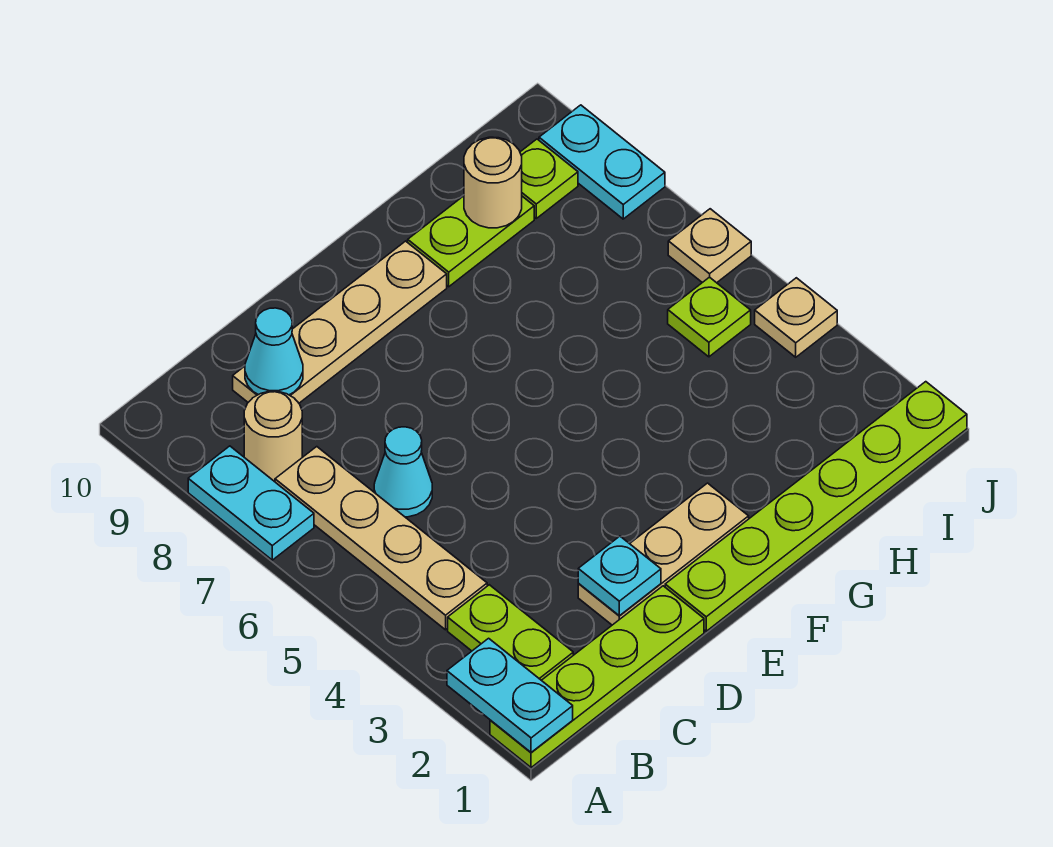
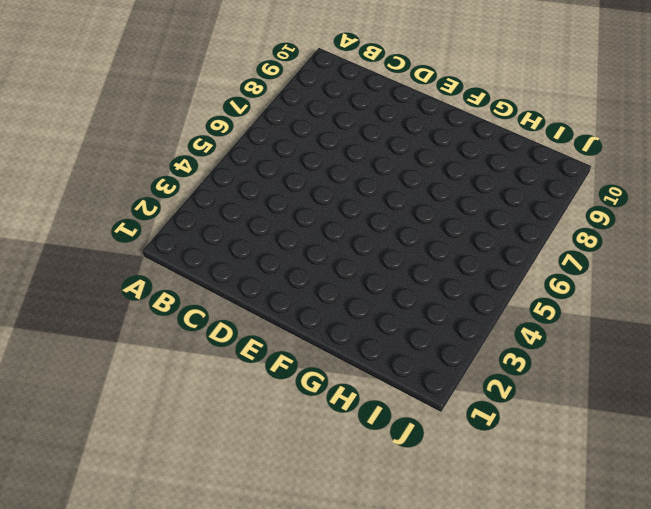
none -> lime plate A1:D1 level 1
none -> cyan plate A7:A8 level 1
none -> lime plate B2:B3 level 1

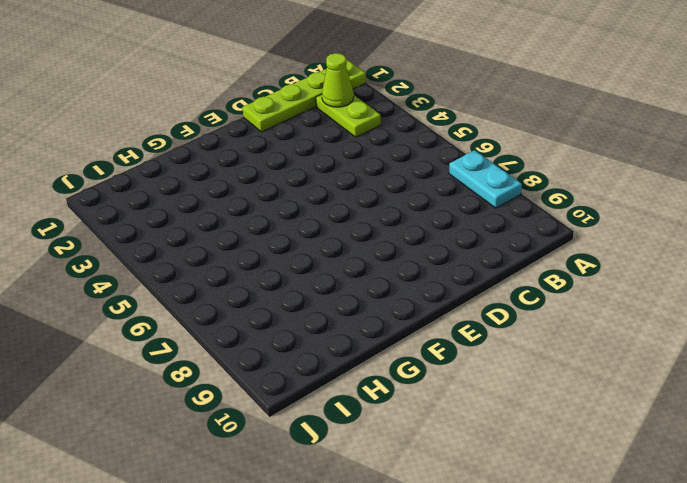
lime cone B2 level 2 -> none
none -> tan plate B4:B7 level 1
none -> tan round brick B8 level 1
none -> cyan cone C6 level 1

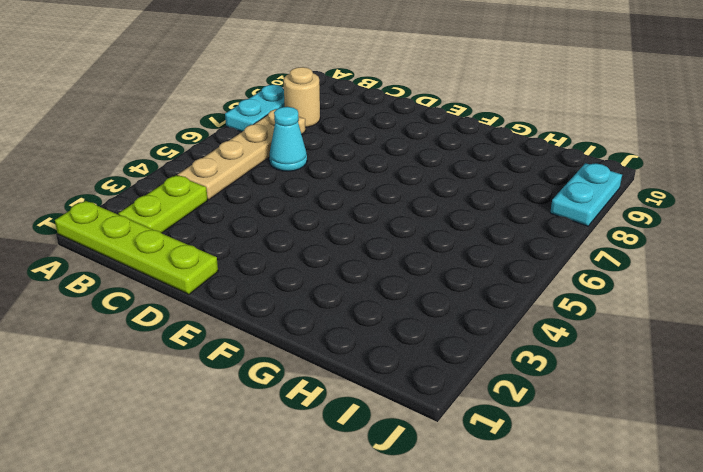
none -> tan plate C9:F9 level 1
none -> tan plate D2:F2 level 1
none -> lime plate E1:J1 level 1

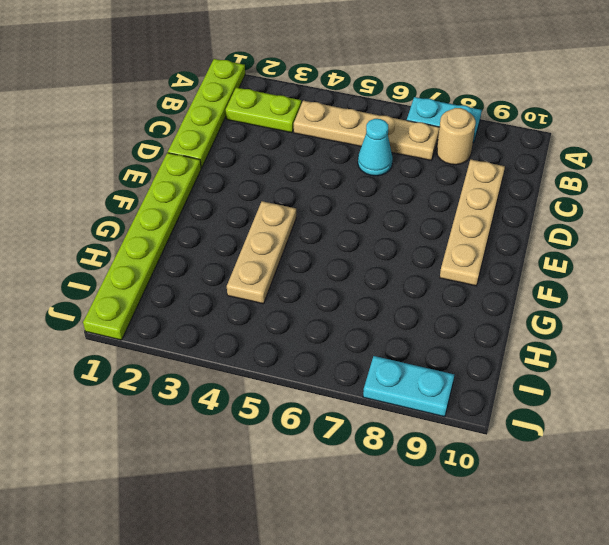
tan plate F4:H4 level 1 -> tan plate D2:F2 level 1
none -> lime plate G9:H9 level 1
none -> lime plate I5 level 1
none -> lime plate I9 level 1

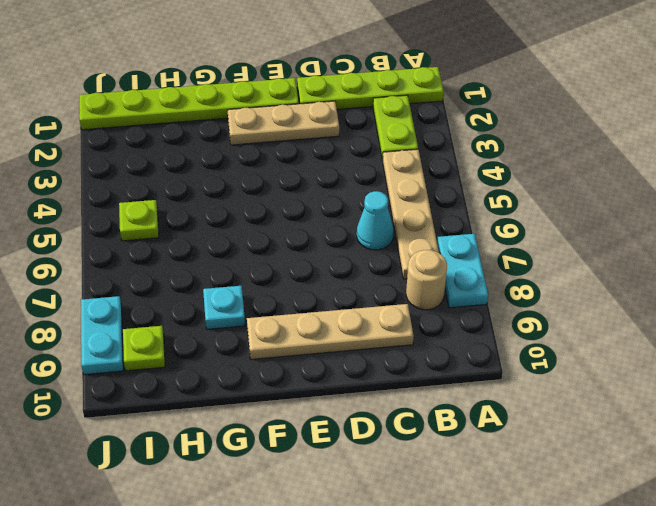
cyan plate G8 level 1 -> cyan plate D2 level 2
none -> lime plate G9:H9 level 1
none -> tan plate J4 level 1
none -> tan plate J6 level 1

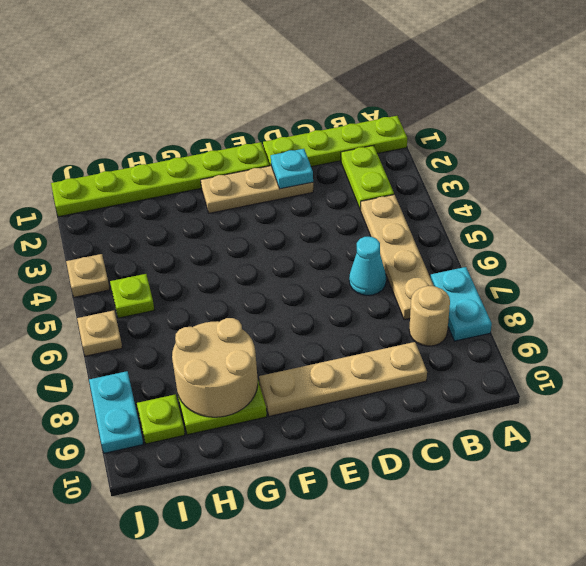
tan round brick G8:H9 level 2 -> tan round brick H9 level 2
none -> cyan plate A1:A2 level 2
none -> cyan cone C9 level 2

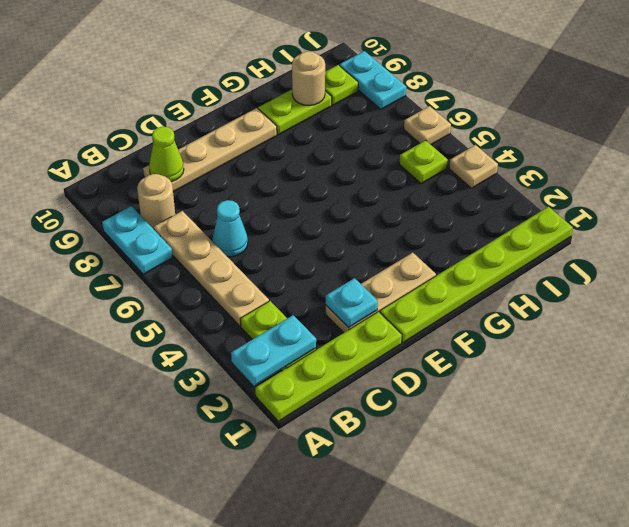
cyan plate A2:B2 level 2 -> cyan plate A1:A2 level 2
lime cone C9 level 2 -> cyan cone C9 level 2

